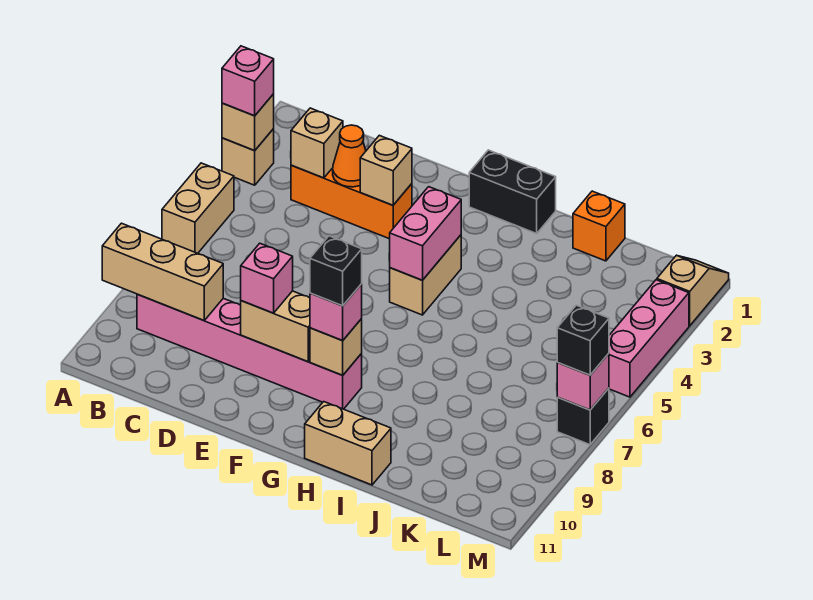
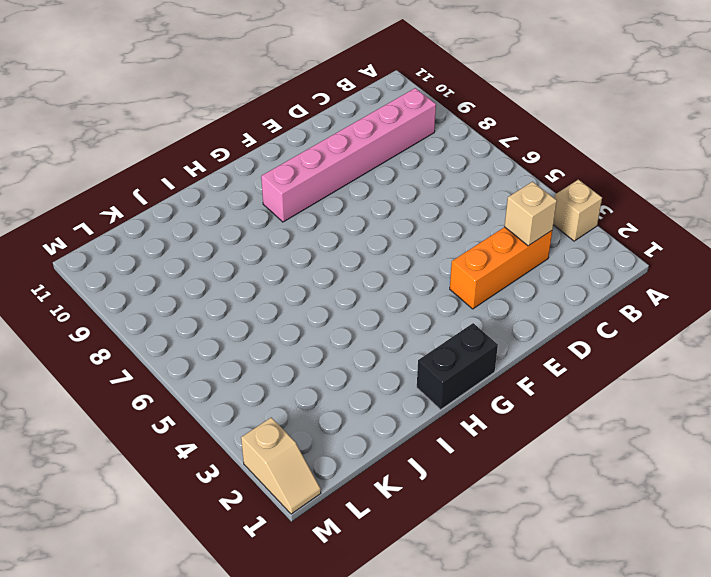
none -> tan brick A5:A6 level 1
none -> tan brick G4:G5 level 1
none -> tan brick H11:I11 level 1

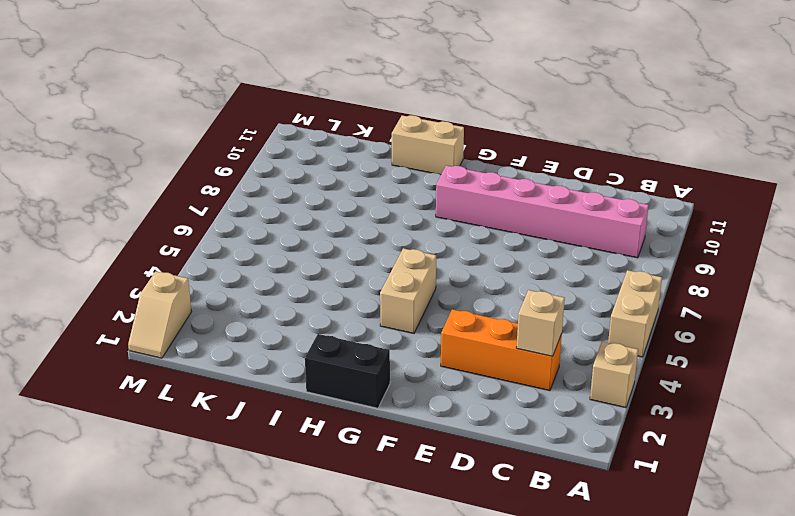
none -> orange brick J1 level 1
none -> pink brick M3:M5 level 1
none -> black brick M7 level 1

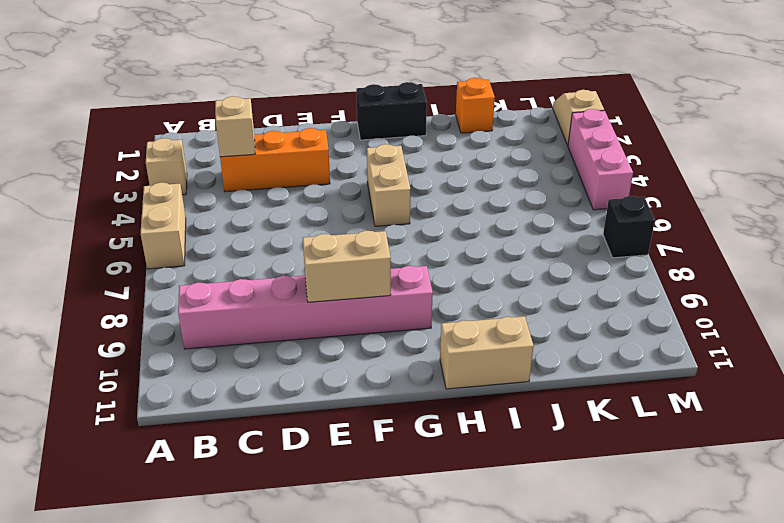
none -> tan brick A3 level 2
none -> tan brick A9:C9 level 2
none -> orange cone D3 level 2

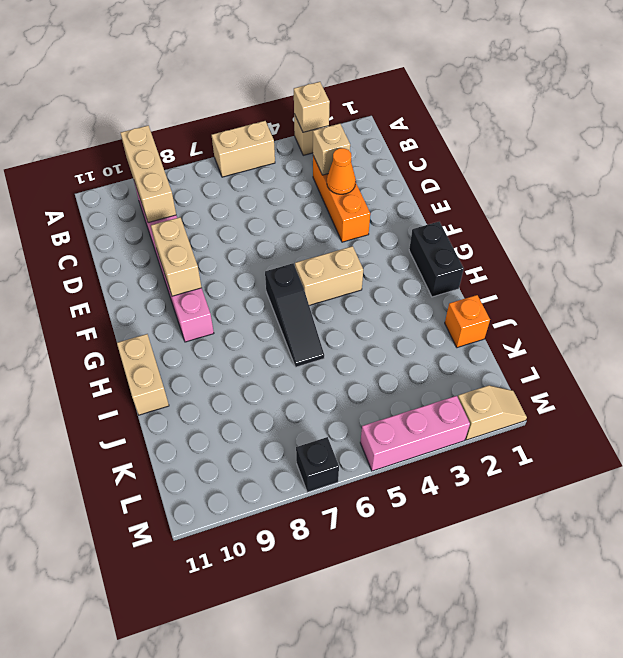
black slope G6:I6 level 1 top G -> none
none -> tan brick E3 level 2
none -> pink brick G4:G5 level 2
none -> tan brick G9 level 2

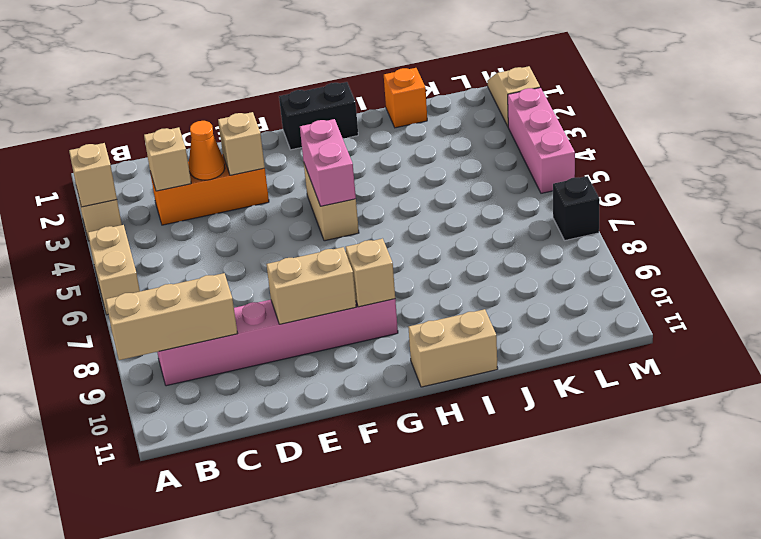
none -> pink brick M7 level 2
none -> pink brick A3 level 3
none -> pink brick E9 level 3

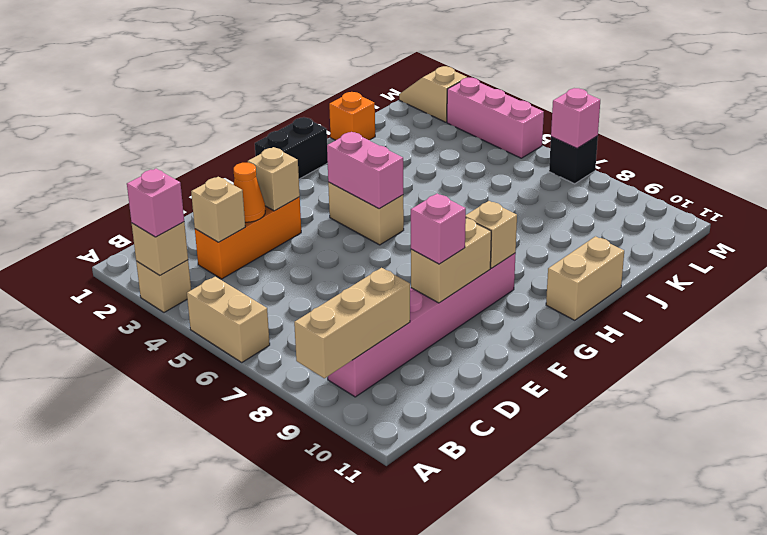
none -> pink brick G9 level 3
none -> black brick M7 level 3
none -> black brick G9 level 4

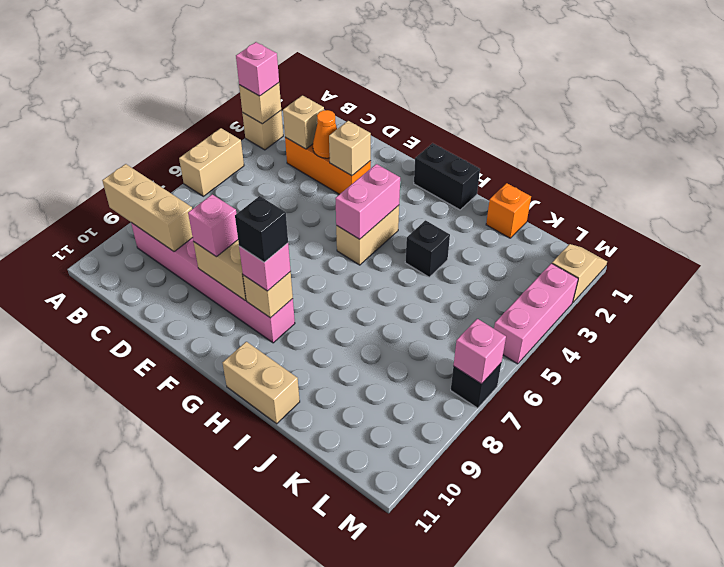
black brick I4 level 1 -> black brick M7 level 3

